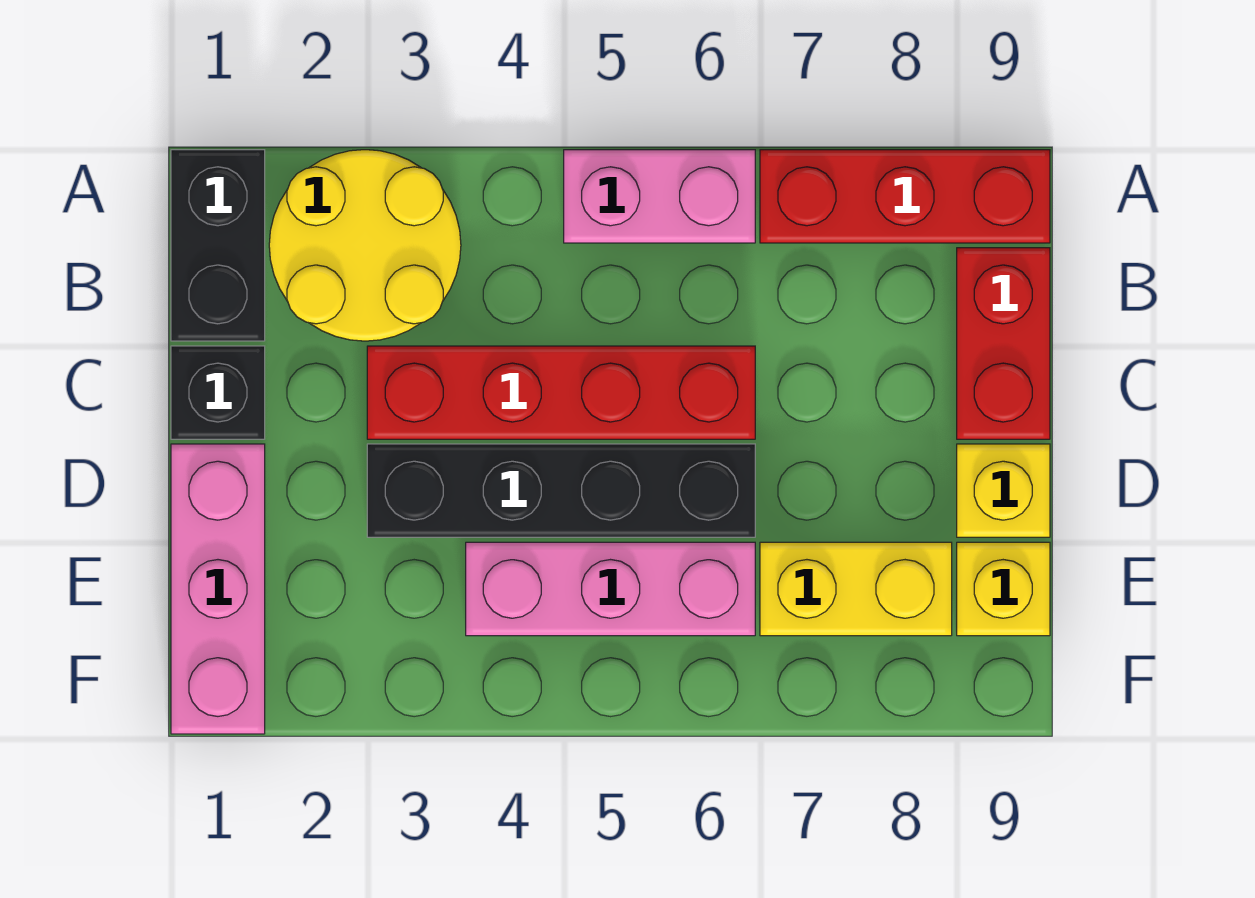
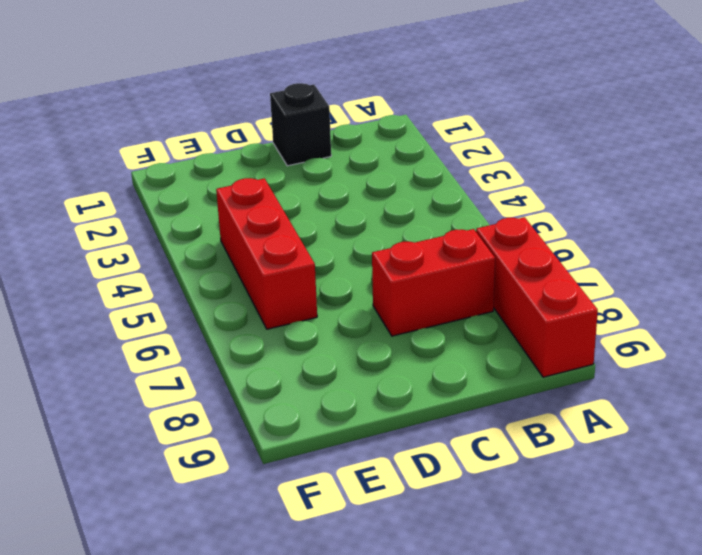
red brick B7:C7 level 1 -> red brick B9:C9 level 1
red brick E4:E6 level 1 -> pink brick E4:E6 level 1
none -> black brick A1:B1 level 1
none -> yellow round brick A2:B3 level 1
none -> pink brick A5:A6 level 1

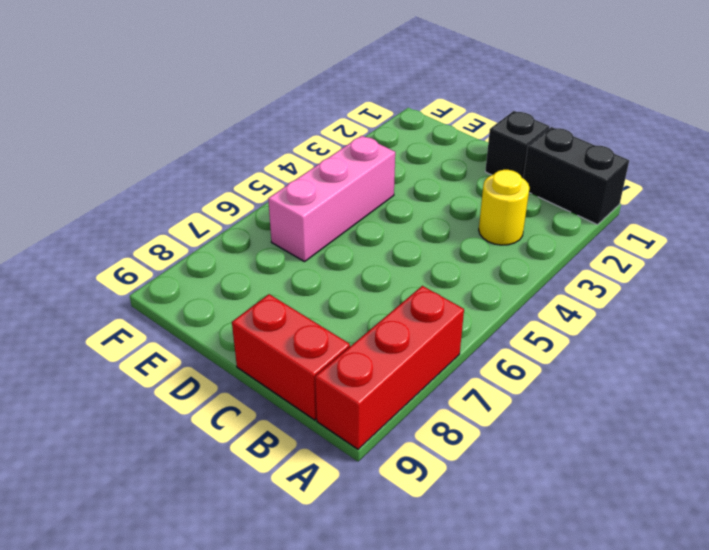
yellow round brick B3 level 1 -> yellow round brick A2:B3 level 1
none -> pink brick A5:A6 level 1
none -> red brick C3:C6 level 1
none -> pink brick D1:F1 level 1

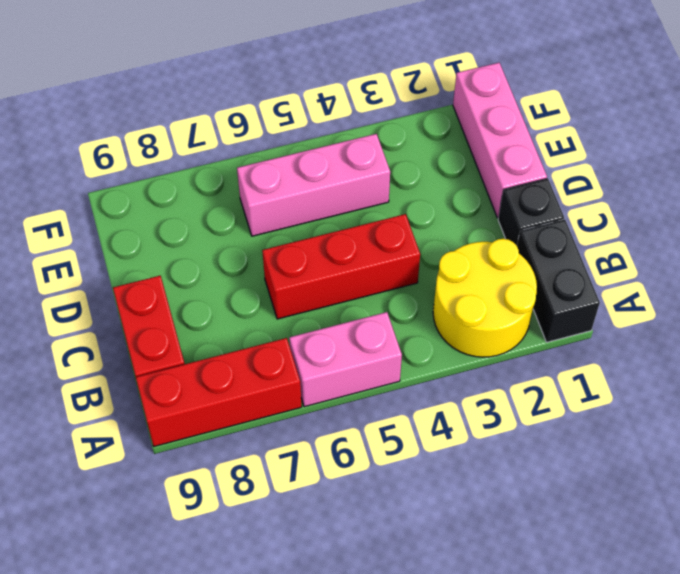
red brick C4:C6 level 1 -> red brick C3:C6 level 1
none -> black brick D3:D6 level 1
none -> yellow brick D9 level 1
none -> yellow brick E7:E8 level 1

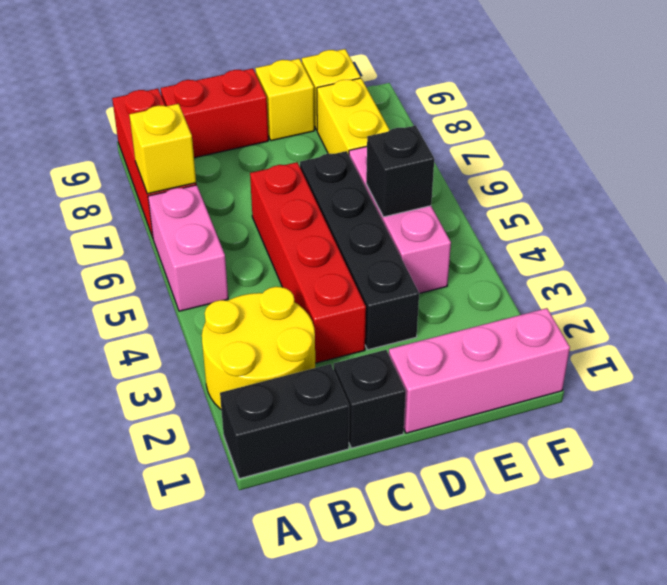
yellow brick A7 level 2 -> none
black brick E5 level 2 -> none

